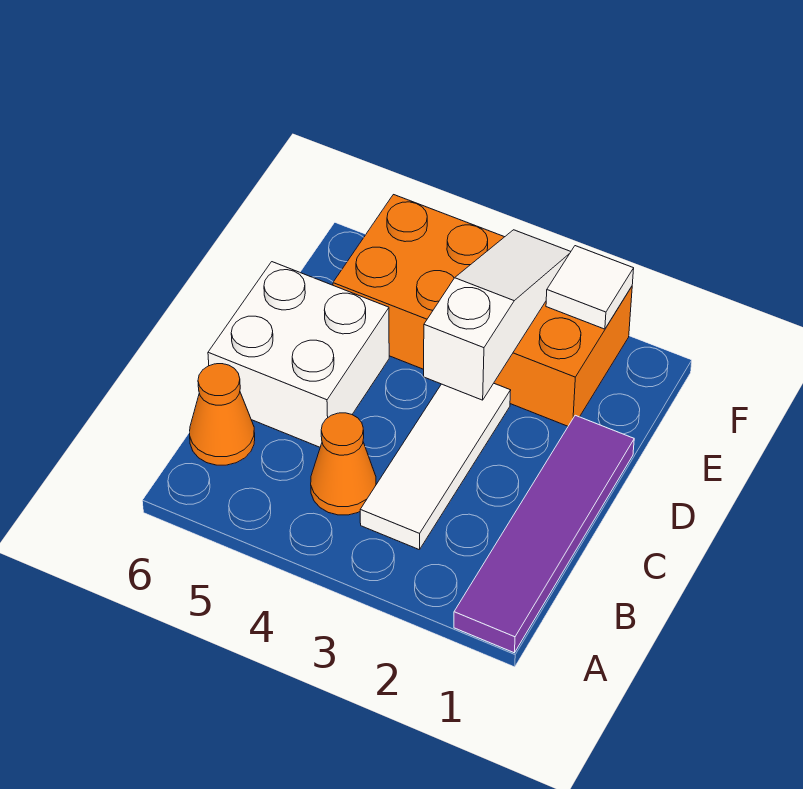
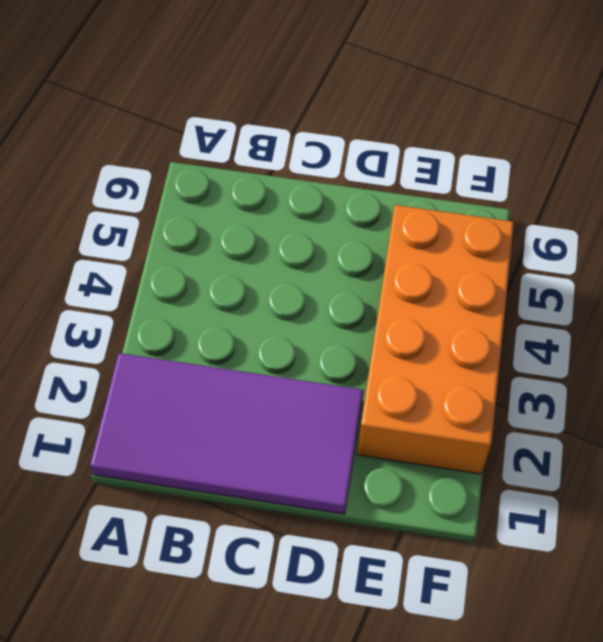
purple tile A1:D2 level 1 -> purple tile A1:D1 level 1
none -> white tile B3:D3 level 1
none -> orange cone B4 level 1

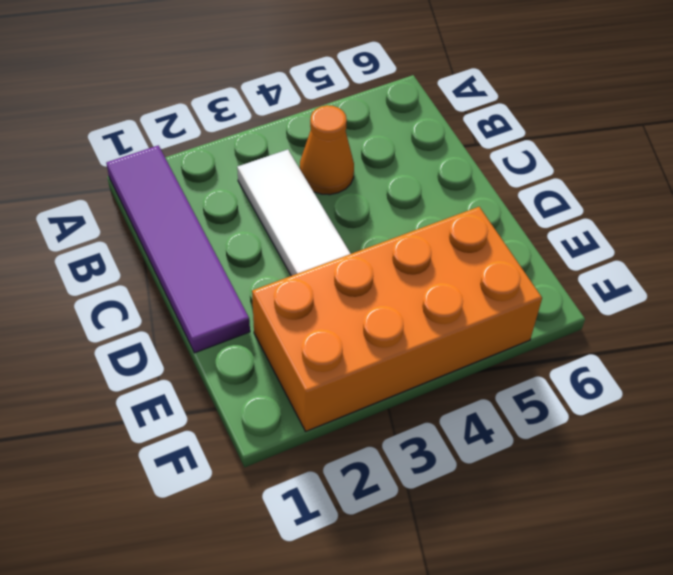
none -> orange cone B6 level 1
none -> white brick C5:D6 level 1

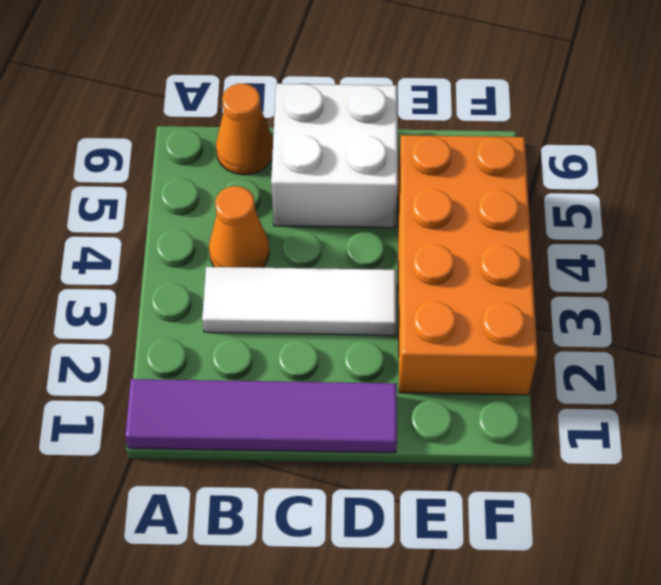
none -> white slope D3:F3 level 2 top D
none -> white tile F2 level 2

